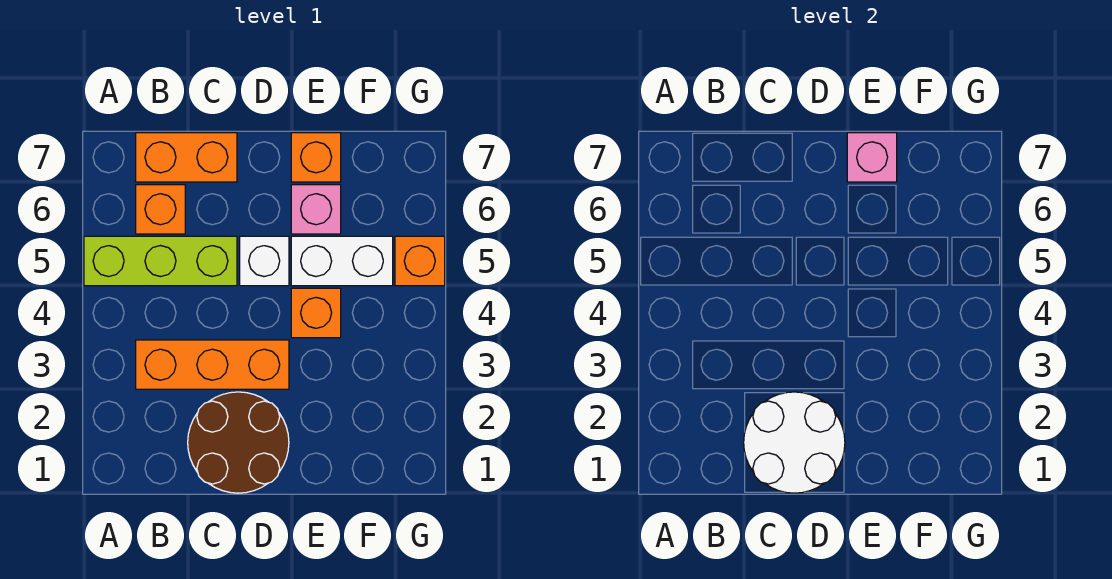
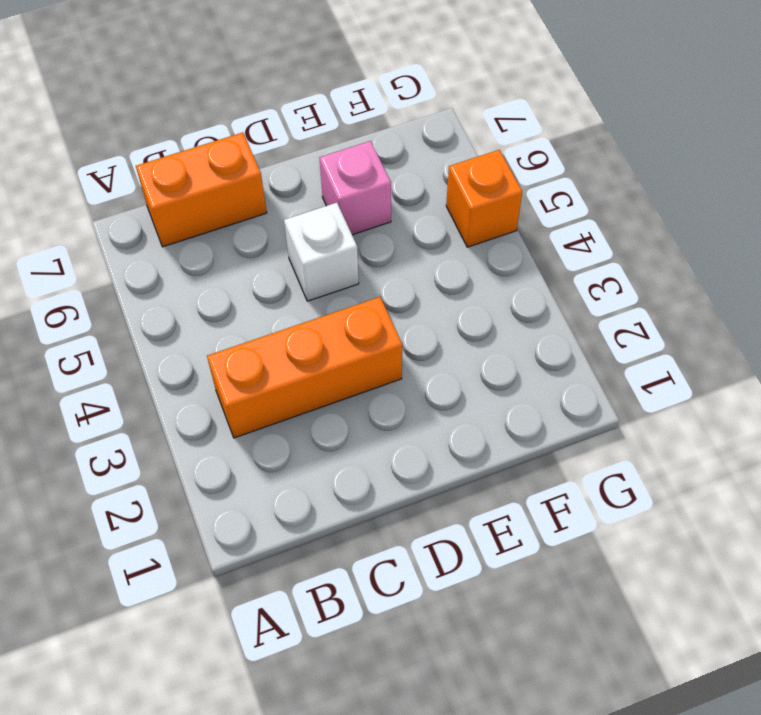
none -> lime brick A5:C5 level 1
none -> orange brick B6 level 1
none -> brown round brick C1:D2 level 1

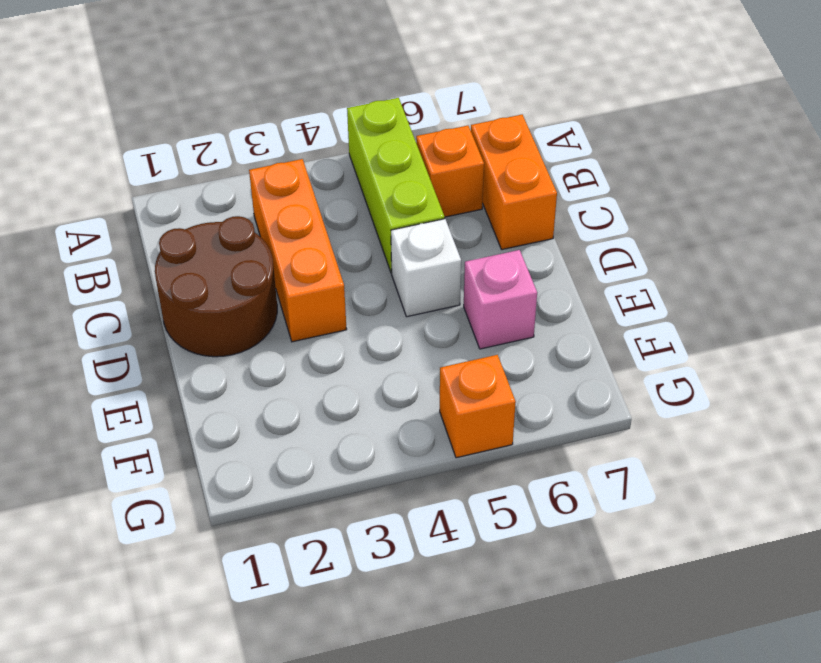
none -> orange brick E4 level 1
none -> white brick E5:F5 level 1
none -> orange brick E7 level 1

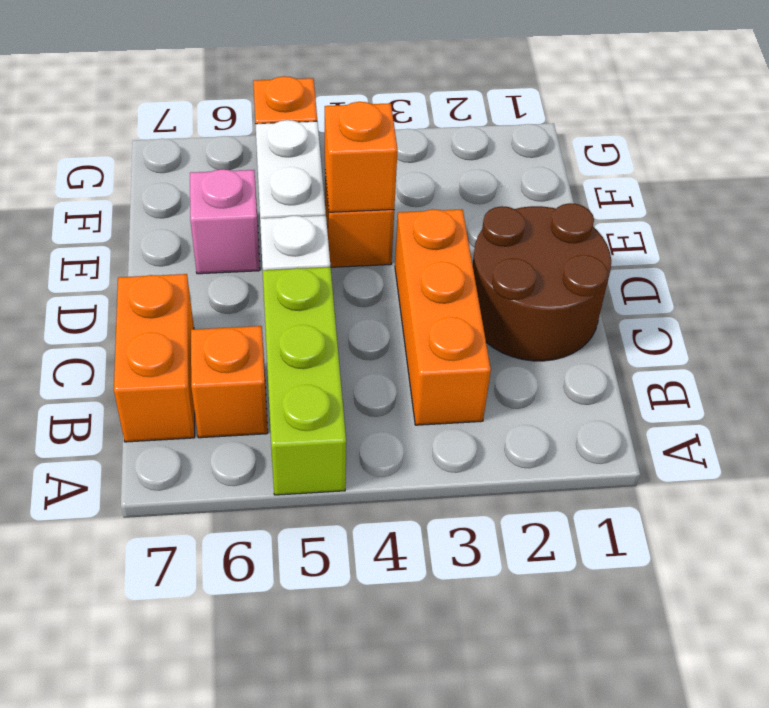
orange brick E4 level 2 -> orange brick E7 level 1
none -> white round brick C1:D2 level 2
none -> pink brick E7 level 2

